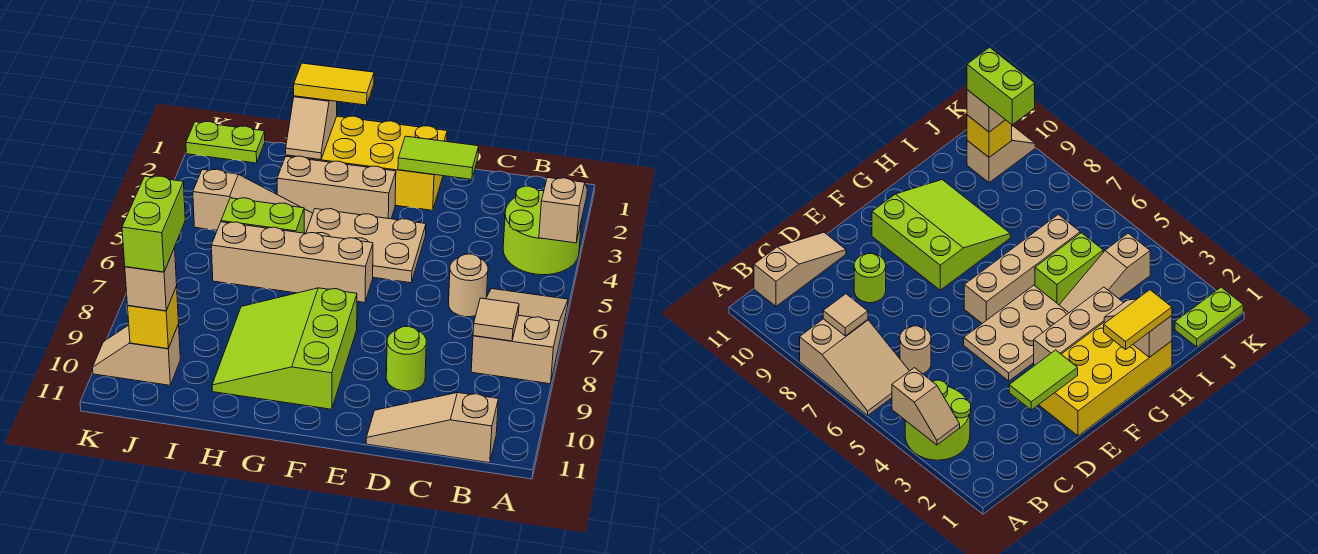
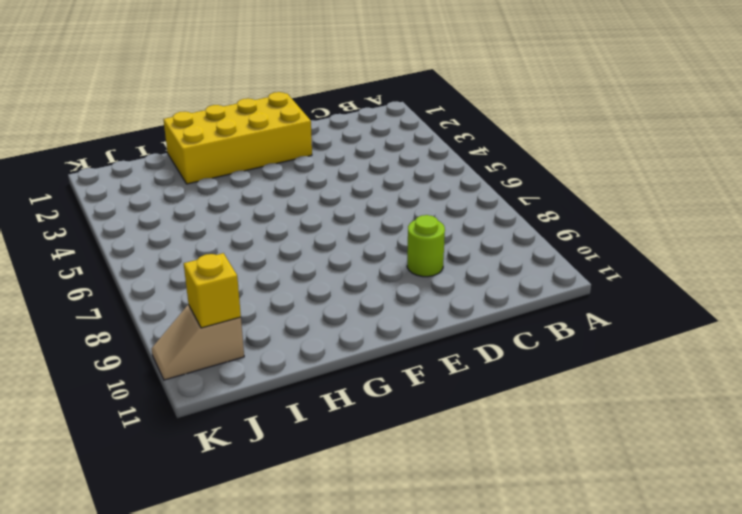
none -> lime round brick A3:B4 level 1
none -> tan slope A6:B8 level 1 top 8
none -> tan slope B11:D11 level 1 top B

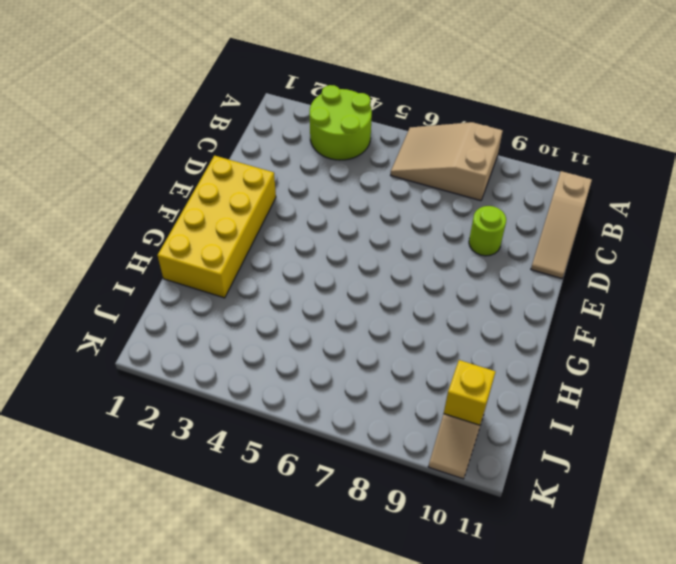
none -> tan round brick C6 level 1
none -> tan plate E4:G5 level 1
none -> tan brick F3:H3 level 1

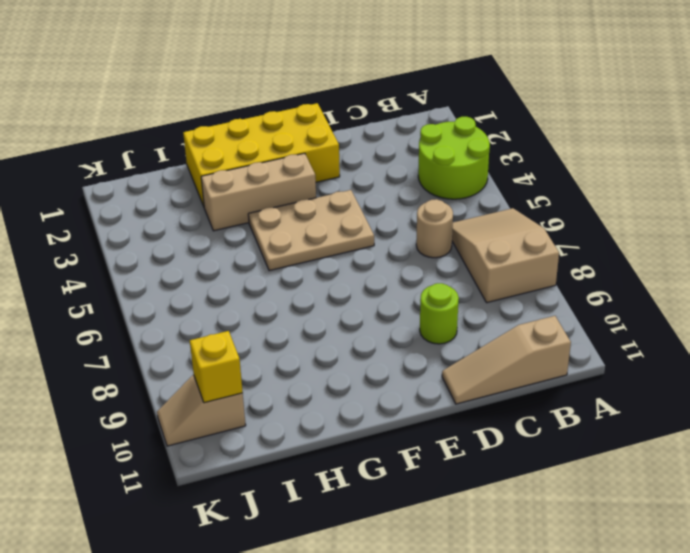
none -> tan brick F6:I6 level 1
none -> lime slope F8:H10 level 1 top F
none -> tan slope H4:J4 level 1 top J

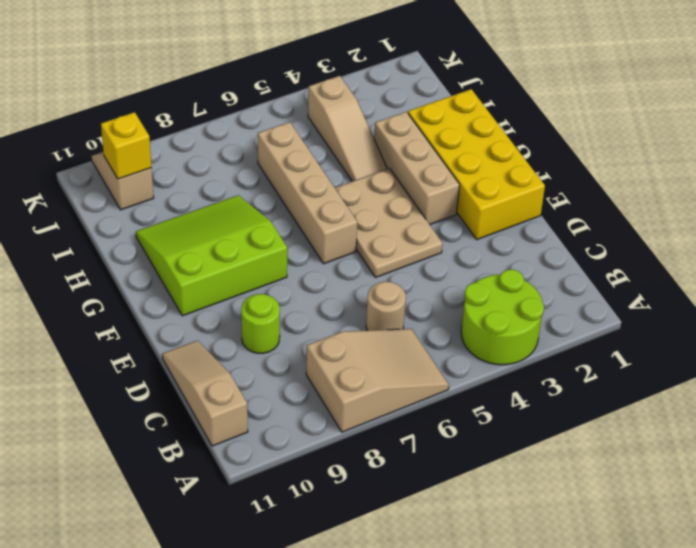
none -> lime brick H5:I5 level 1
none -> lime plate J1:K1 level 1
none -> tan slope A3:A4 level 2 top 4

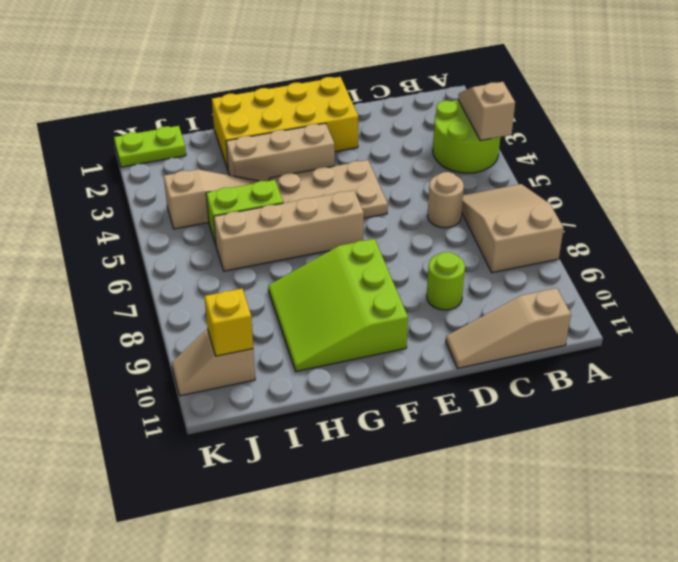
none -> tan tile B8 level 2
none -> lime tile D2:E2 level 2
none -> tan slope H1:H2 level 2 top 1

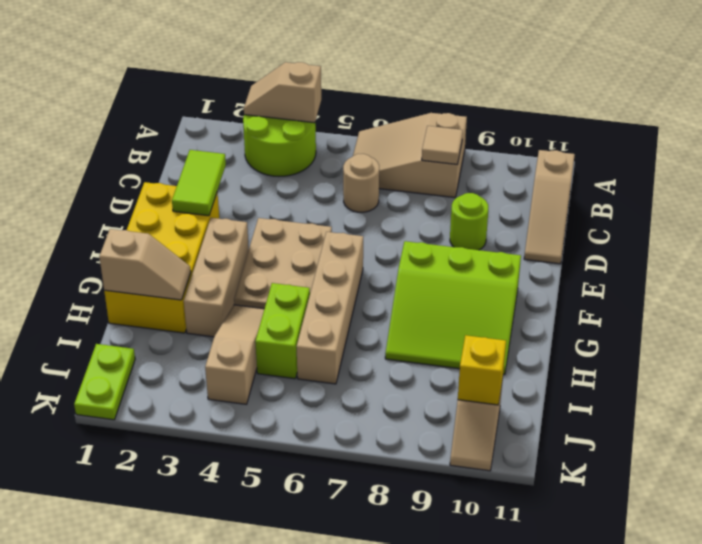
none -> yellow tile G1:H1 level 3
none -> tan brick J10 level 3
none -> lime brick J9:J10 level 4

